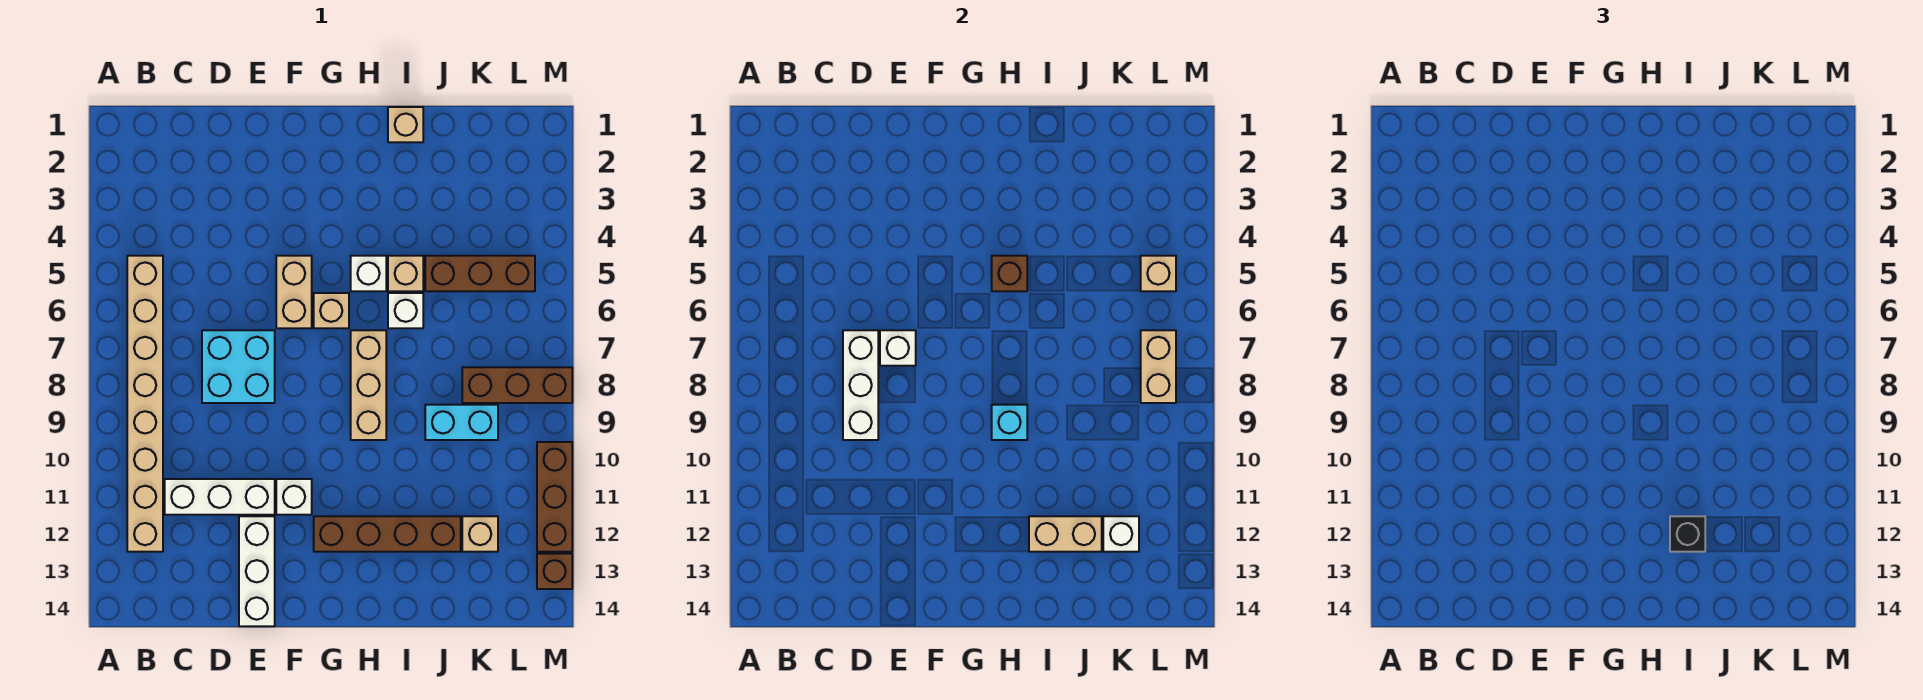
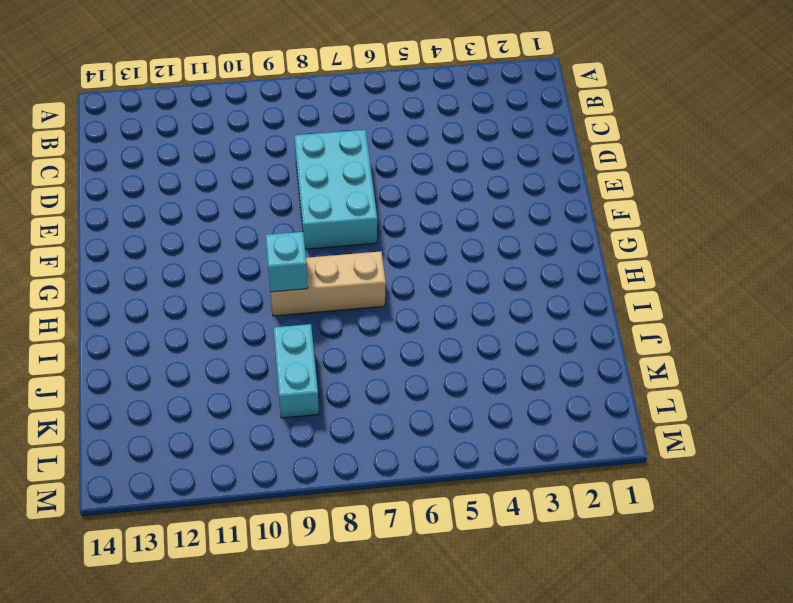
cyan brick D7:F8 level 1 -> cyan brick D7:E8 level 1
none -> tan brick B5:B12 level 1
none -> white brick C11:E11 level 1
none -> white brick E12:E14 level 1

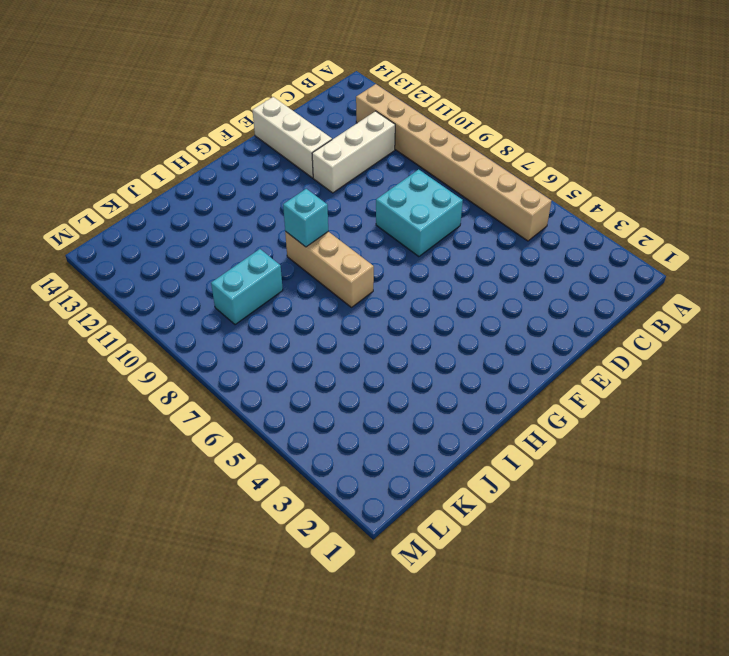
none -> tan brick F5:F6 level 1
none -> white brick F11 level 1
none -> tan brick G6 level 1

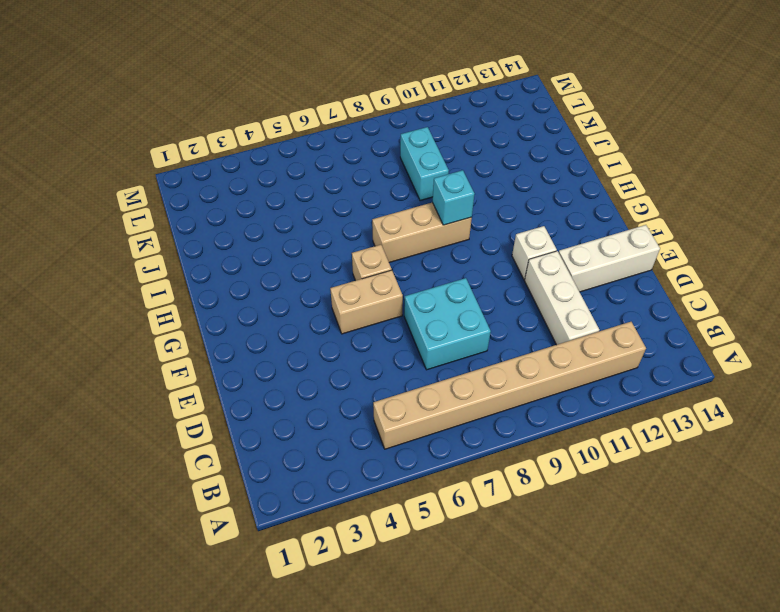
none -> brown brick G12:J12 level 1
none -> white brick H5 level 1
none -> tan brick I1 level 1

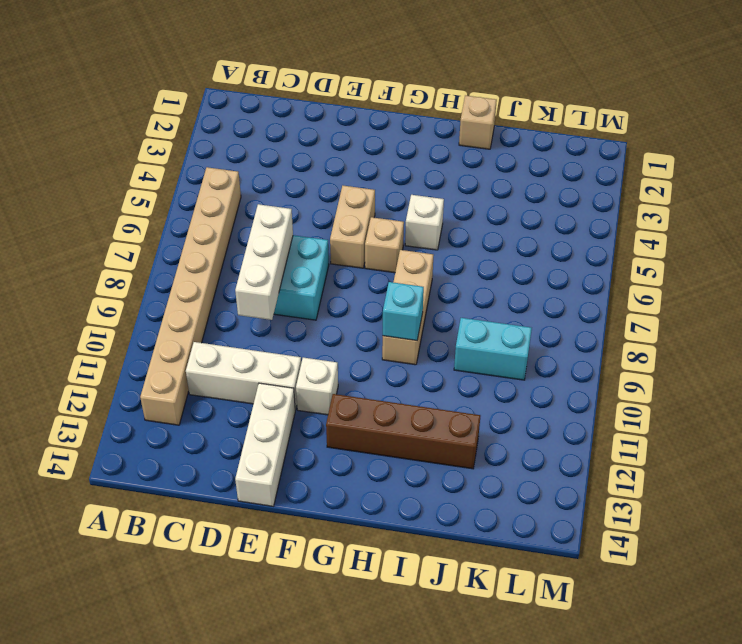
none -> tan brick I5 level 1
none -> white brick I6 level 1
none -> brown brick J5:L5 level 1

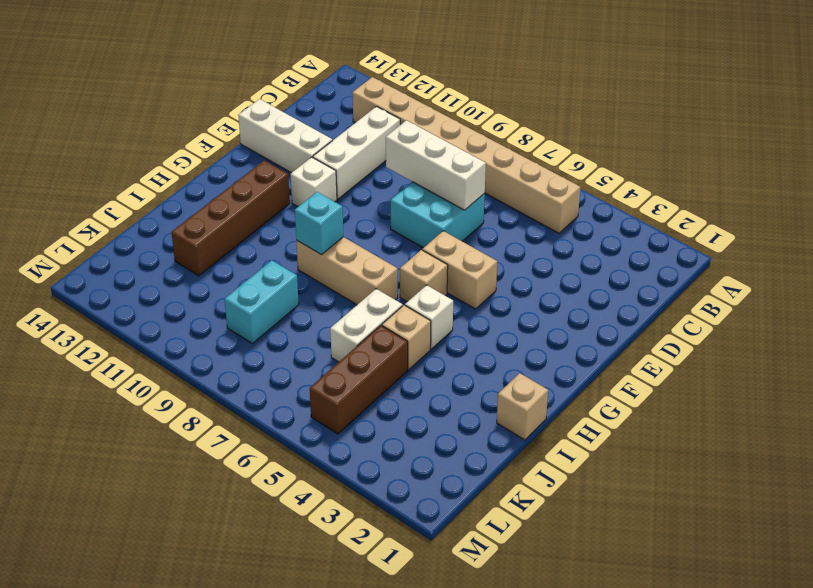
white brick I6:J6 level 1 -> white brick I6 level 1
none -> brown brick K8:M8 level 1
none -> tan brick K12 level 1
none -> brown brick M10:M12 level 1

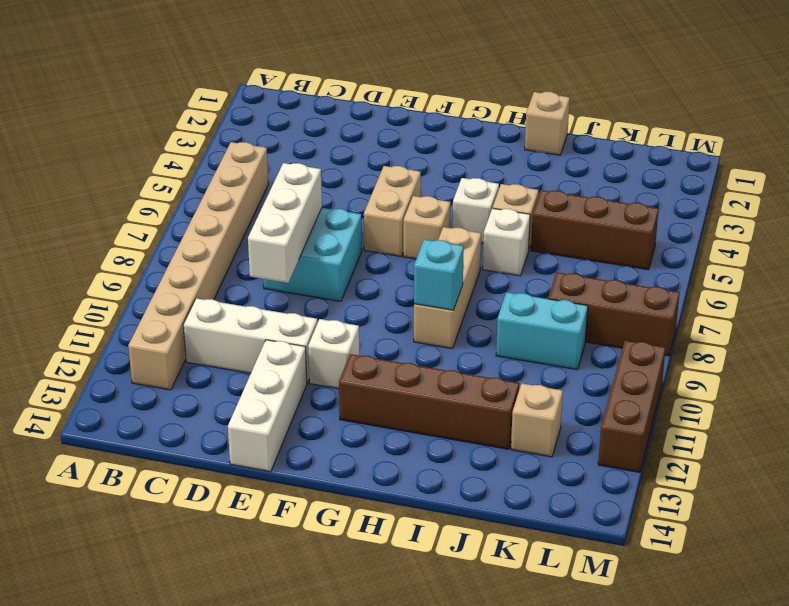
none -> brown brick M13 level 1
none -> white brick E7 level 2
none -> brown brick H5 level 2

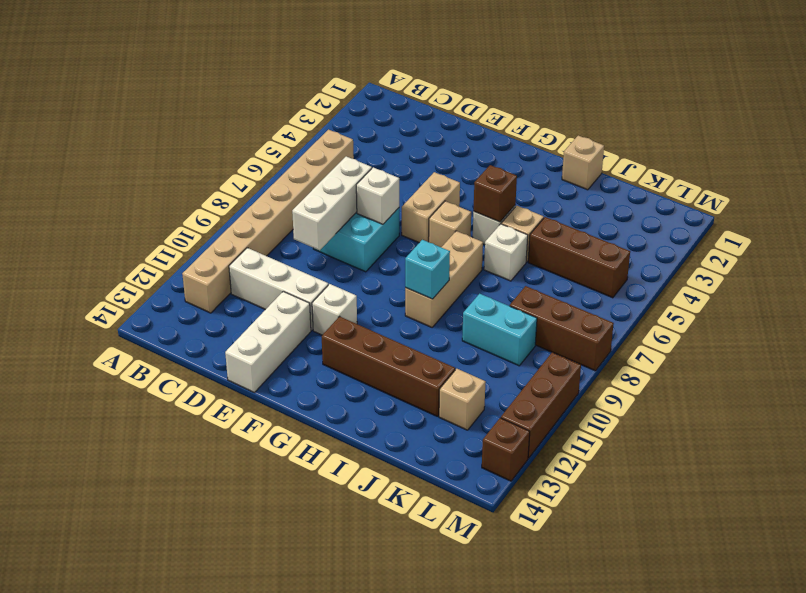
none -> tan brick I12:J12 level 2
none -> white brick K12 level 2
none -> tan brick L5 level 2

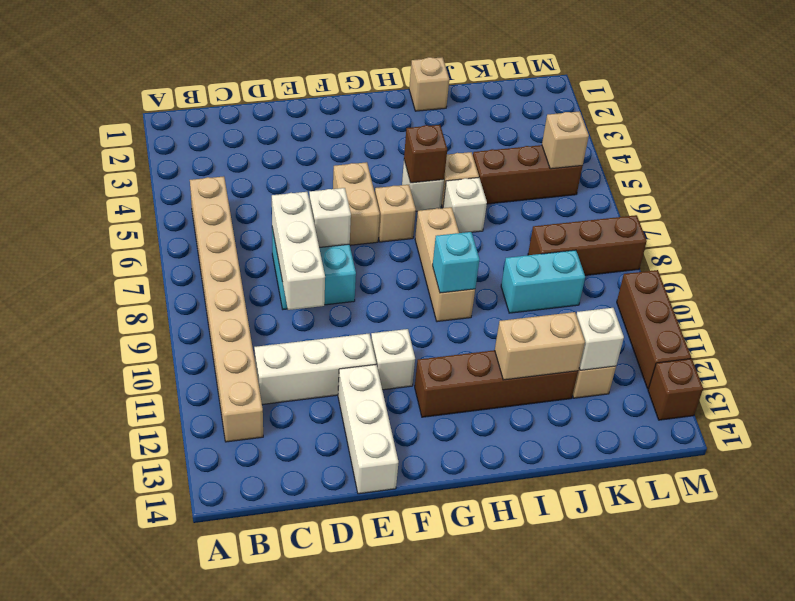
none -> tan brick L7:L8 level 2
none -> black brick I12 level 3

